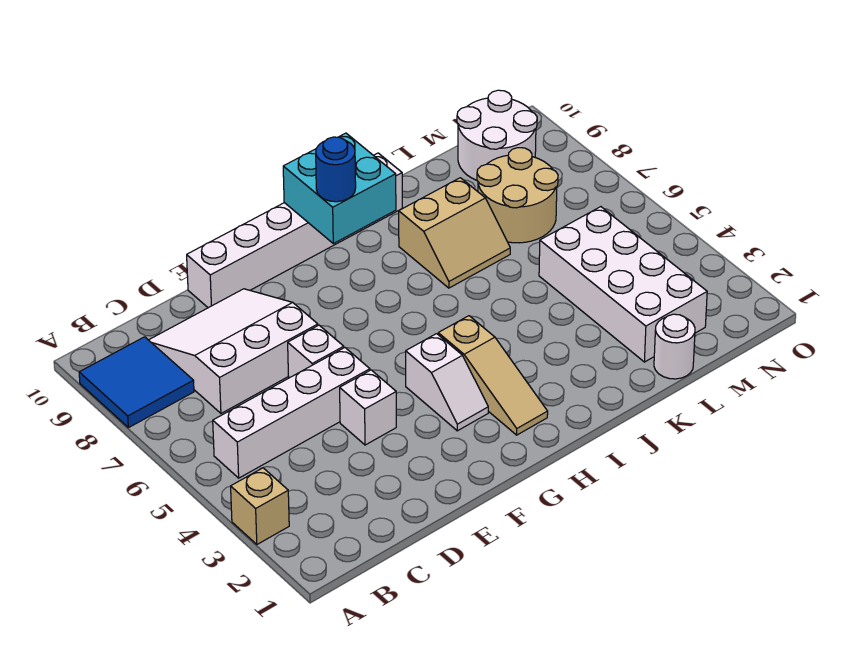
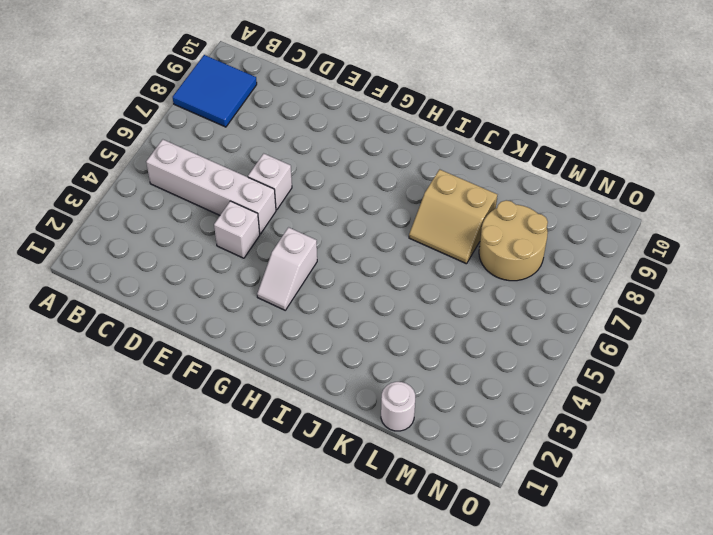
none -> tan brick A3 level 1
none -> white slope C7:E9 level 1 top 7
none -> white brick E10:J10 level 1

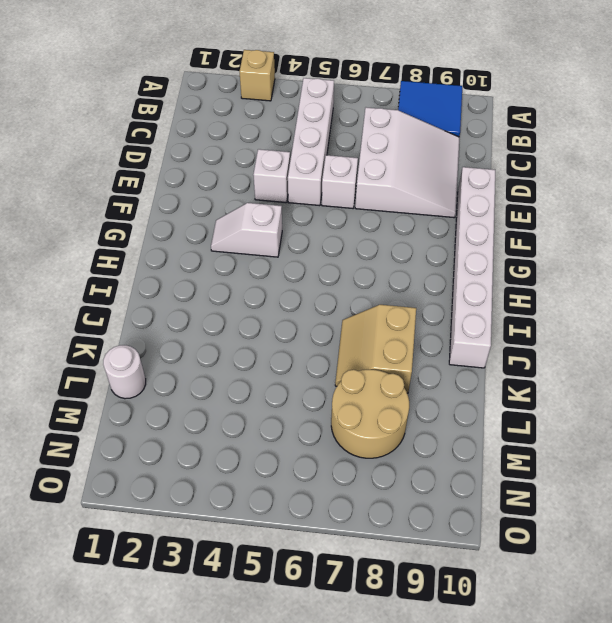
none -> tan slope H2:H4 level 1 top 4
none -> white brick L2:M5 level 1
none -> white round brick M9:N10 level 1

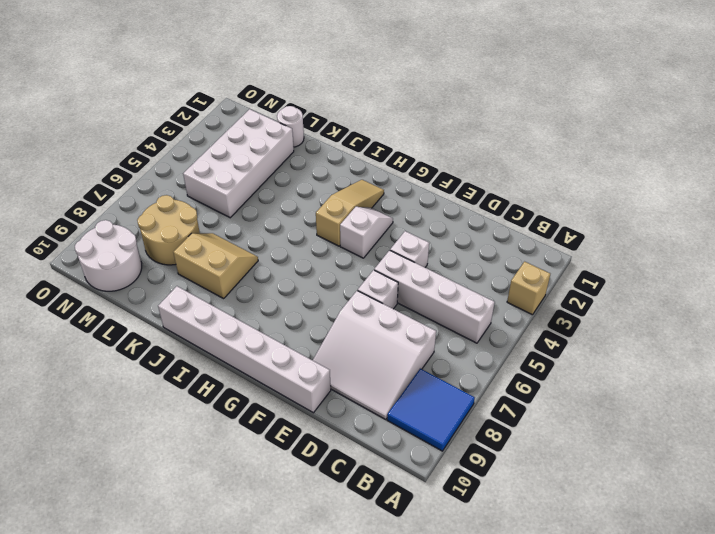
none -> cyan brick H9:I10 level 2
none -> blue round brick H9 level 3

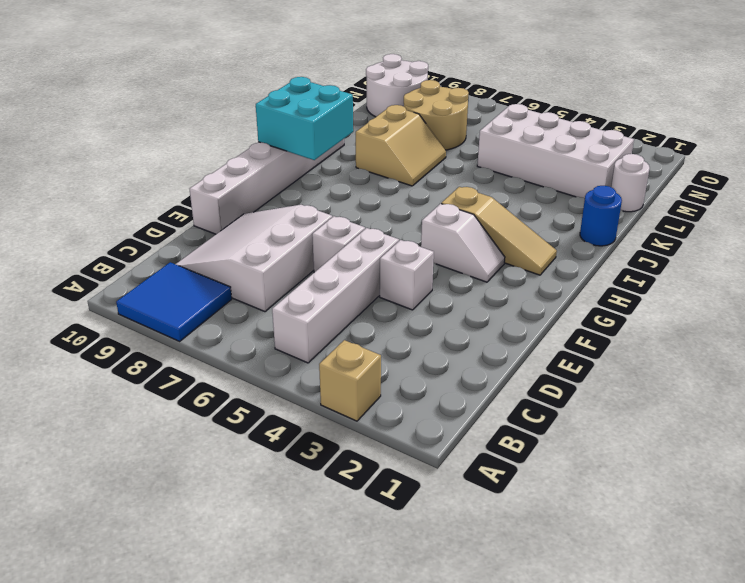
blue round brick J1 level 1 -> blue round brick H9 level 3

